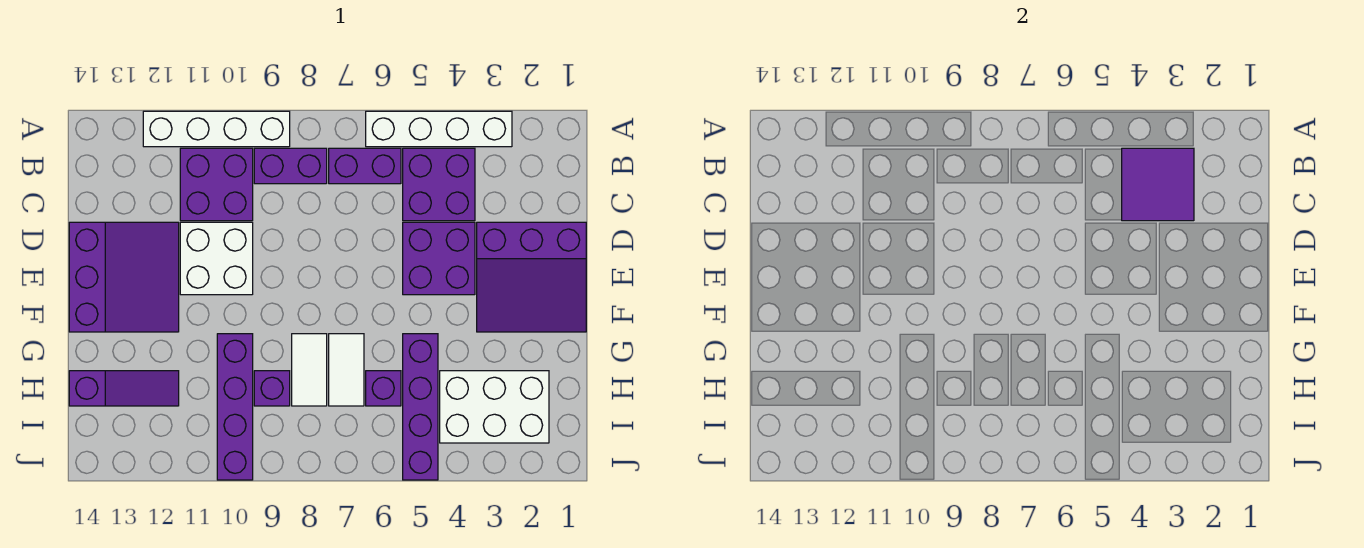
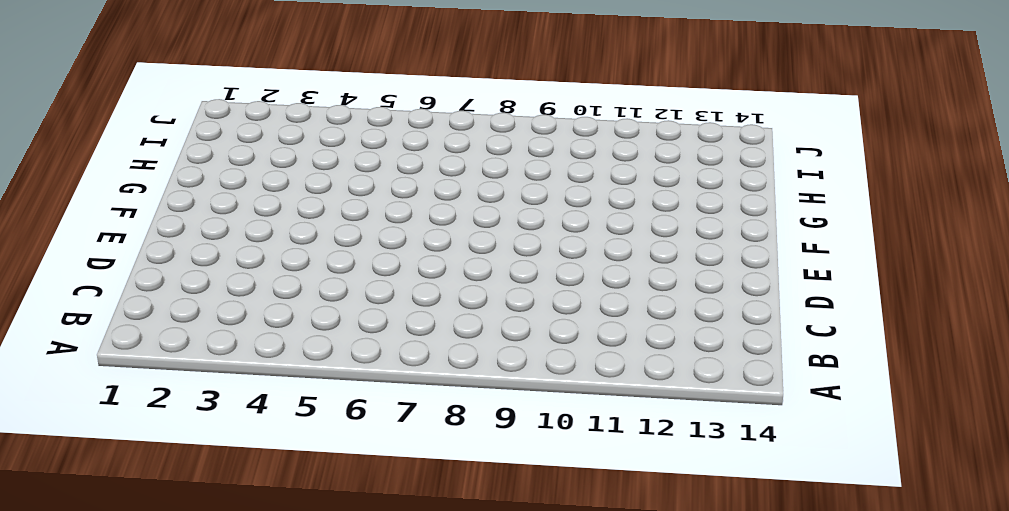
none -> white brick A3:A6 level 1
none -> white brick A9:A12 level 1
none -> purple brick B4:C5 level 1

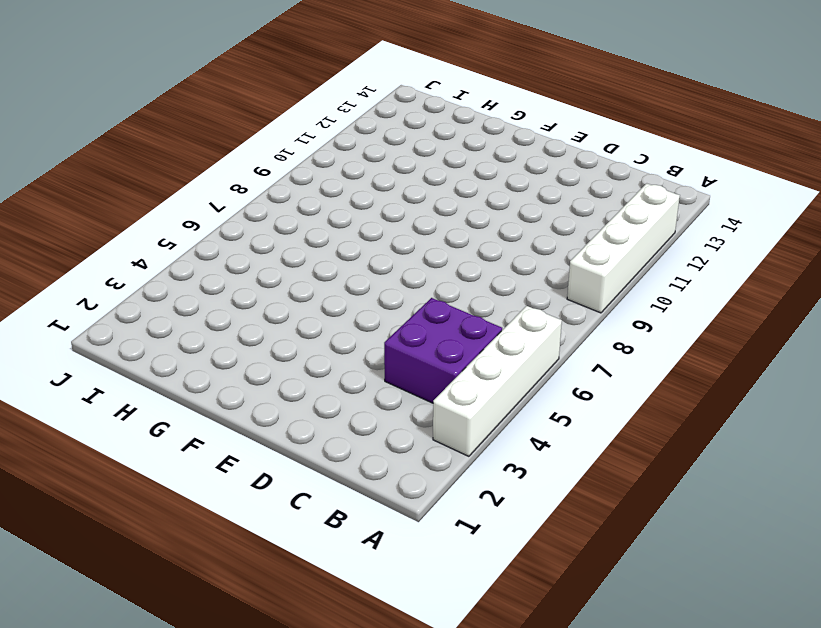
none -> purple brick B6:B7 level 1
none -> purple brick B8:B9 level 1
none -> purple brick B10:C11 level 1

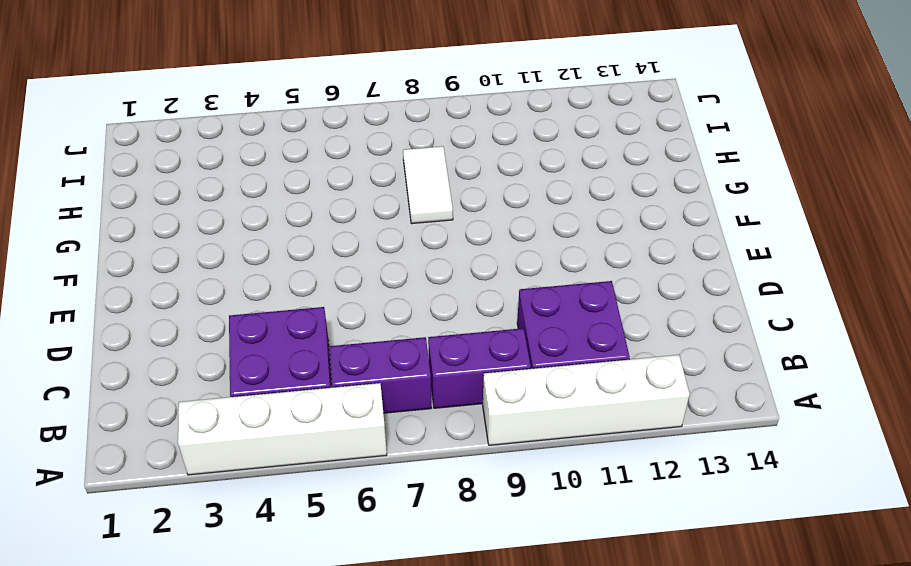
none -> purple slope D1:F3 level 1 top D
none -> purple brick D4:E5 level 1
none -> white brick D10:E11 level 1

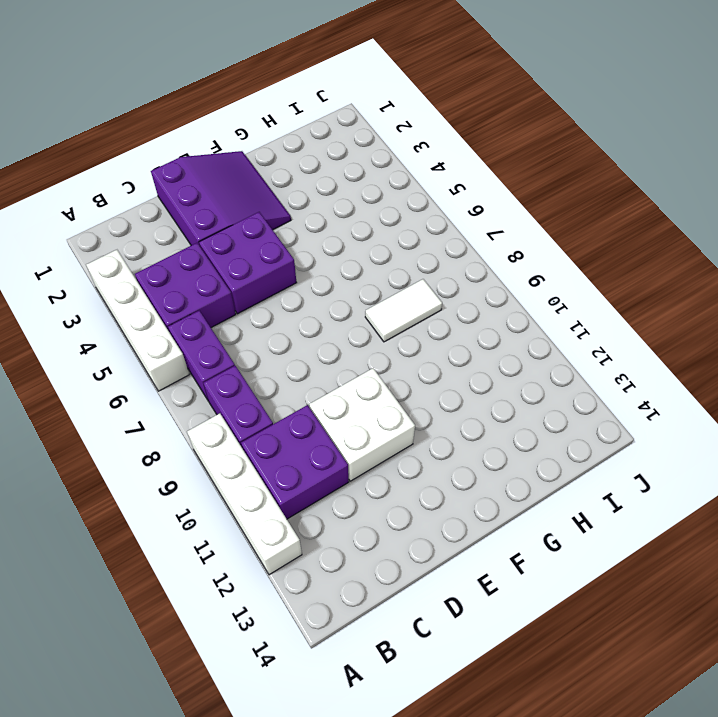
none -> purple slope D12:F14 level 1 top 14
none -> purple brick G5:J5 level 1
none -> white tile G7:H7 level 1

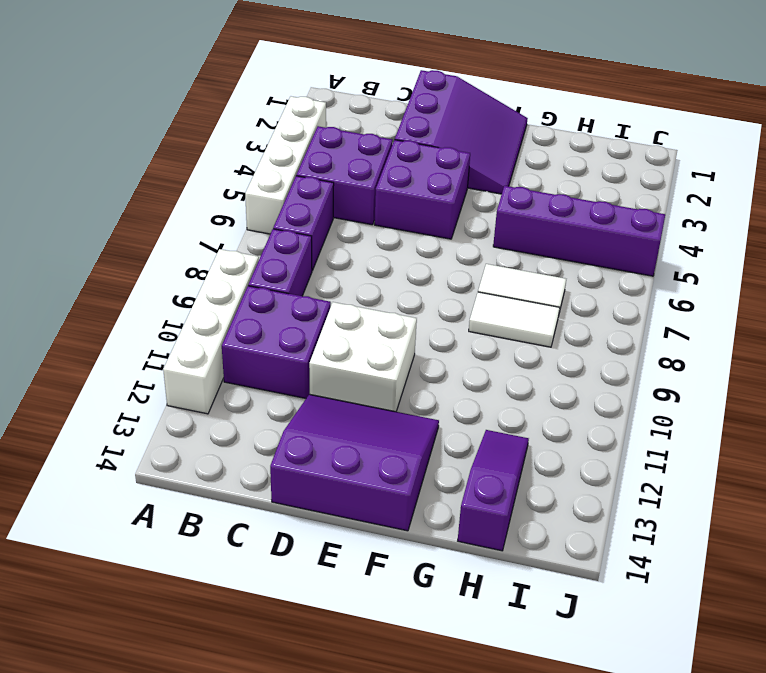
none -> purple brick G10:J10 level 1
none -> white brick H2:I4 level 1
none -> purple brick H6 level 1

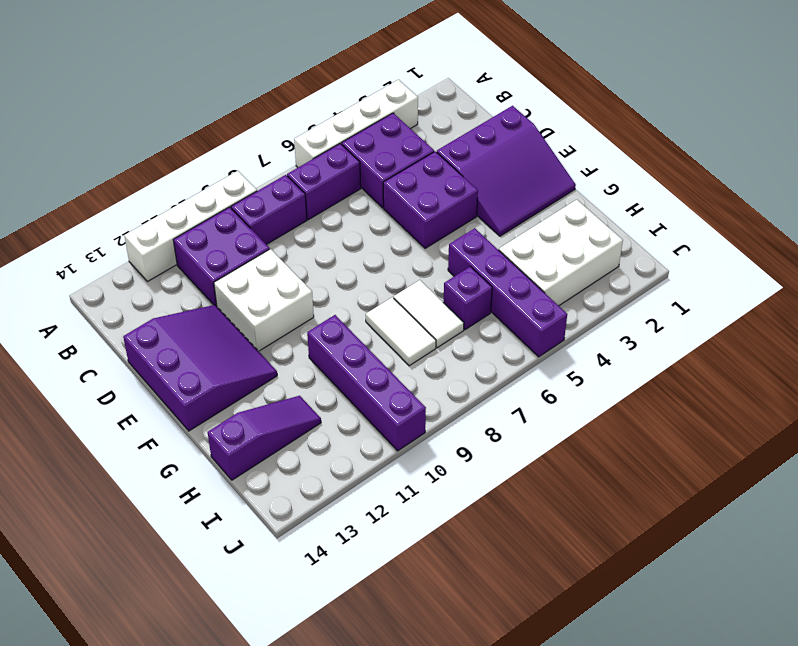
none -> purple brick H9 level 1
none -> purple tile B3:C4 level 2

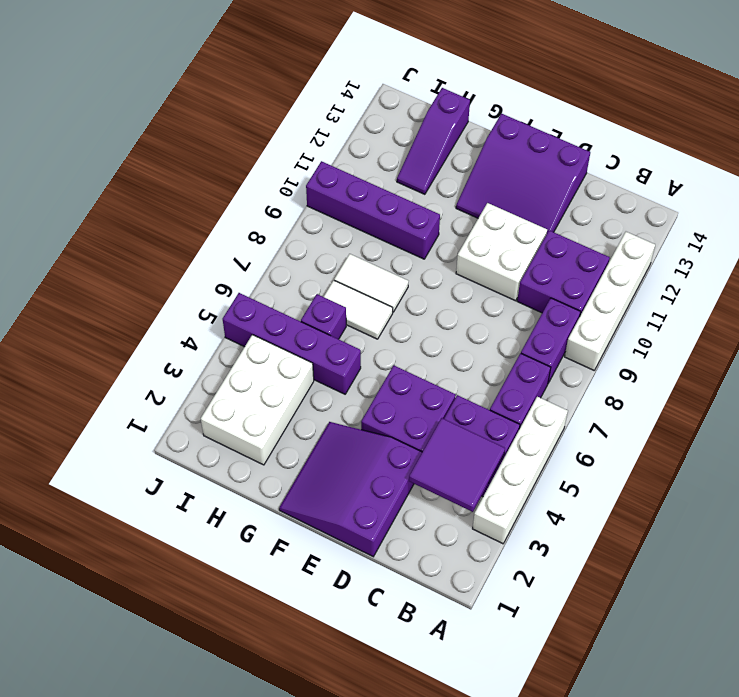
none -> purple brick H9 level 1

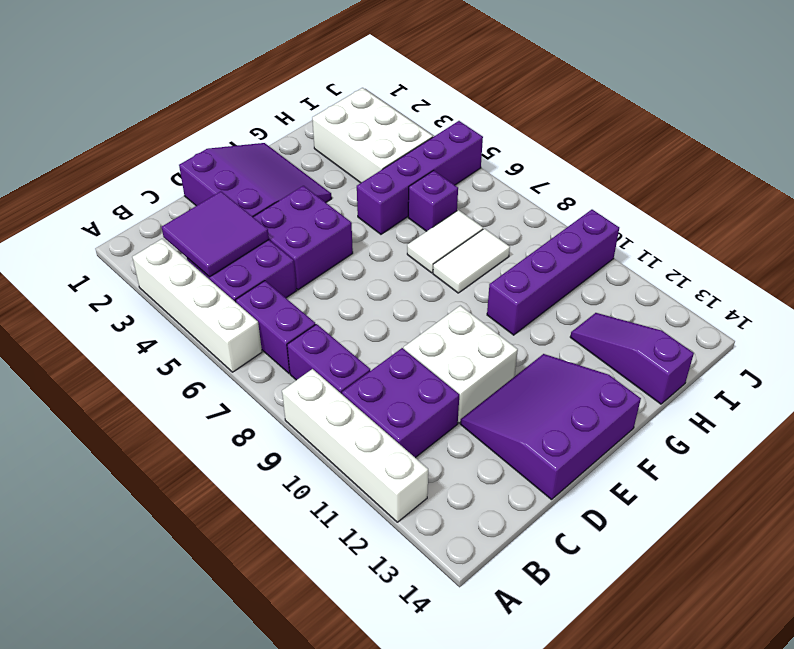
none -> purple brick H9 level 1

